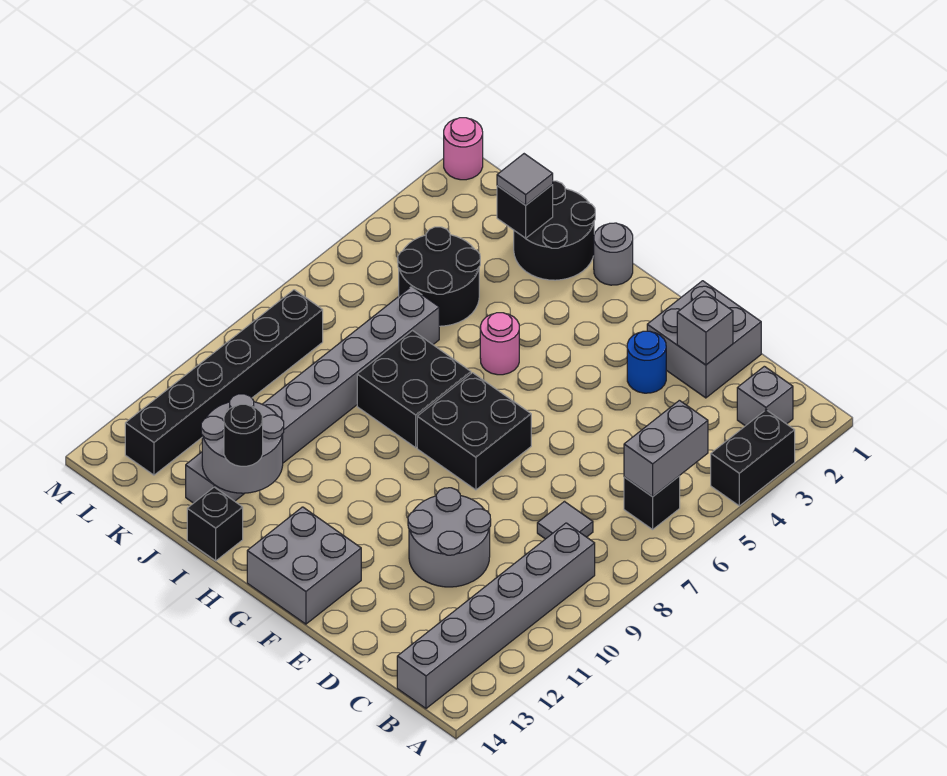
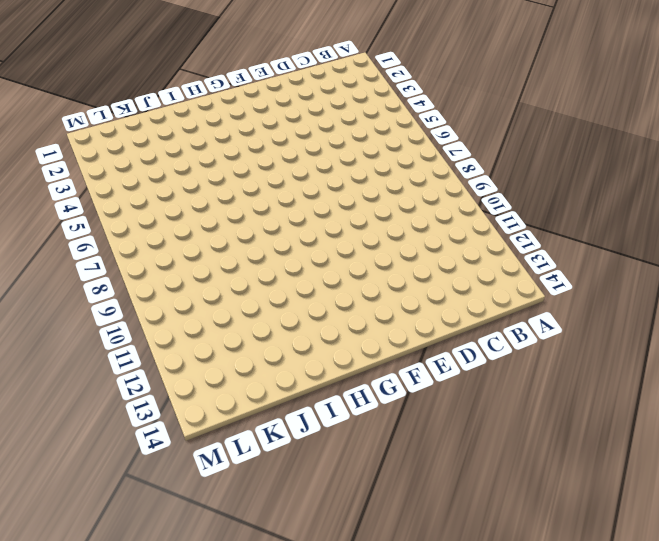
none -> black brick A3:A4 level 1
none -> grey brick B2 level 1
none -> black brick B6 level 1

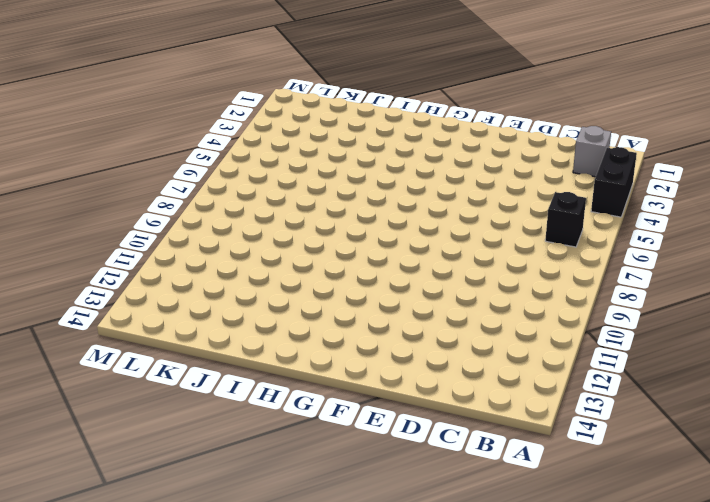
none -> grey brick B9:B14 level 1
none -> grey tile C8 level 1
none -> grey brick D1:E2 level 1

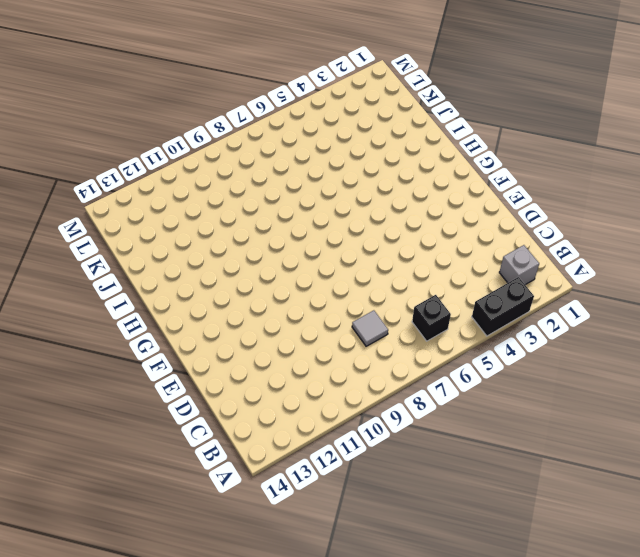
none -> grey brick B9:B14 level 1
none -> grey brick D1:E2 level 1
none -> grey round brick D10:E11 level 1

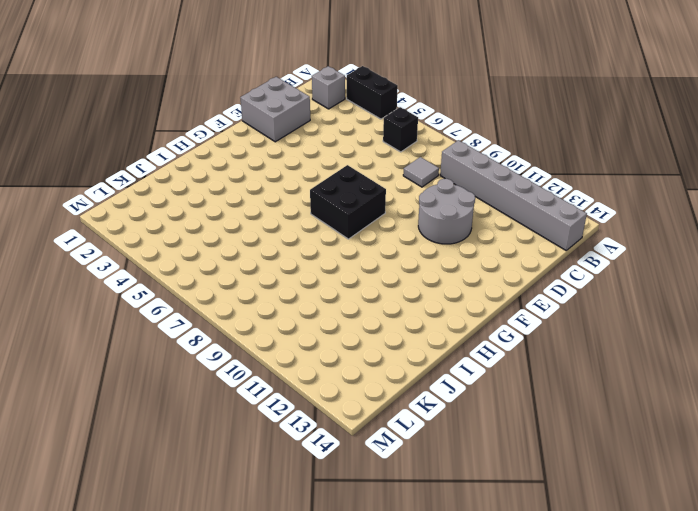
none -> blue round brick E3 level 1
none -> grey brick F13:G14 level 1
none -> grey round brick H1 level 1

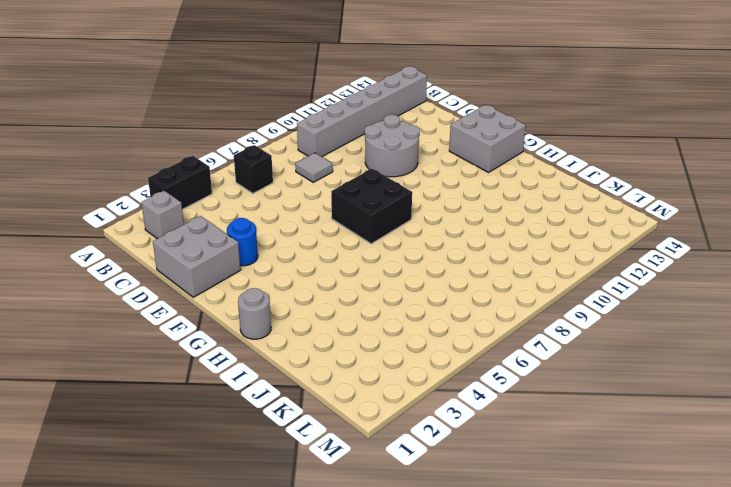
none -> pink round brick H5 level 1
none -> black brick H7:I8 level 1
none -> black round brick I1:J2 level 1

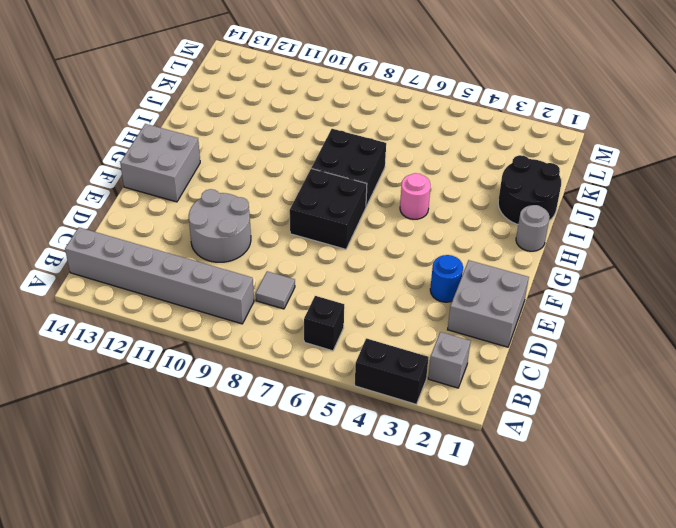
none -> black brick I14 level 1
none -> black round brick J4:K5 level 1
none -> grey brick J6:J13 level 1

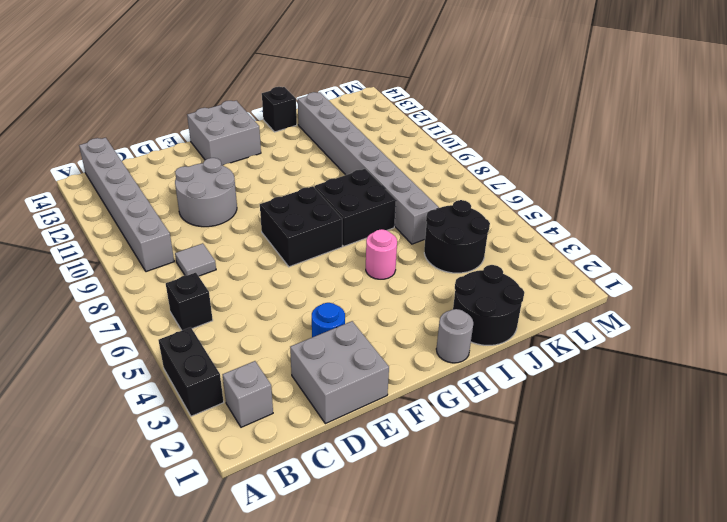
none -> black brick L8:L13 level 1
none -> pink round brick M1 level 1
none -> grey brick B5:B6 level 2

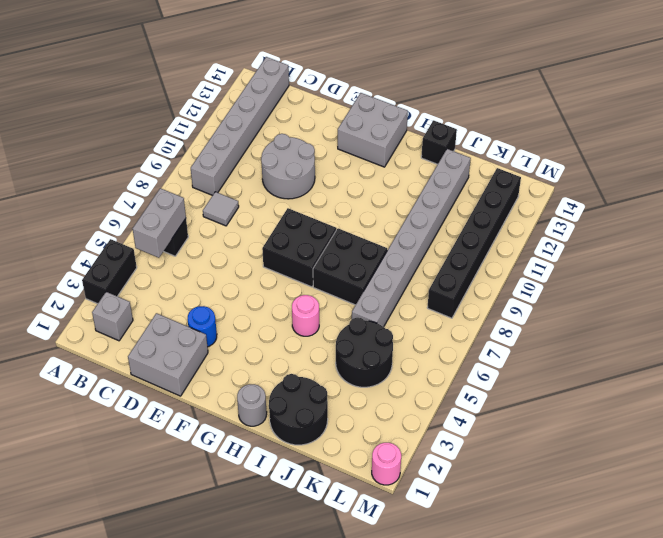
none -> grey brick D2 level 2
none -> grey round brick I12:J13 level 2
none -> black brick J2 level 2

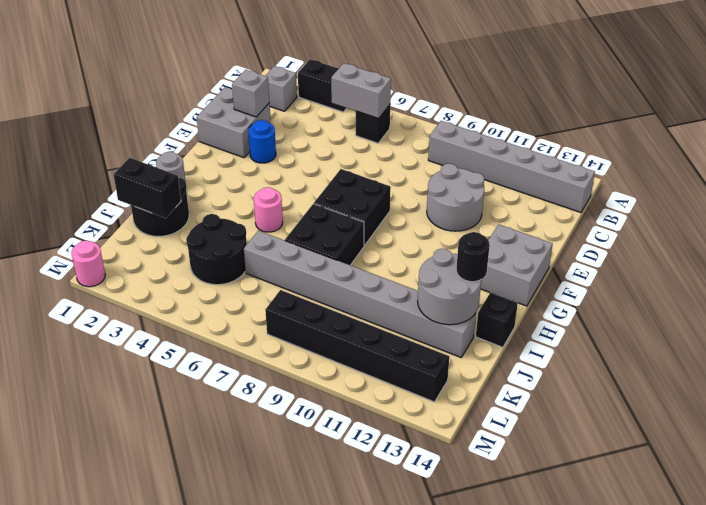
black brick J1:J2 level 2 -> black brick J2 level 2
none -> grey tile C8 level 1
none -> grey tile J2 level 3

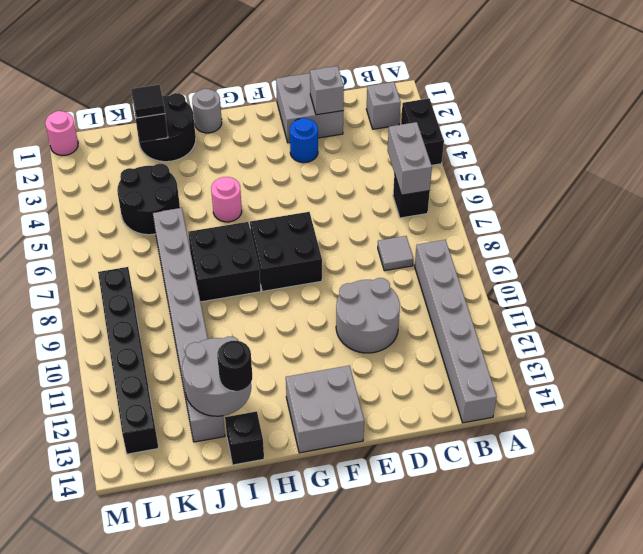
black tile J2 level 3 -> grey tile J2 level 3

